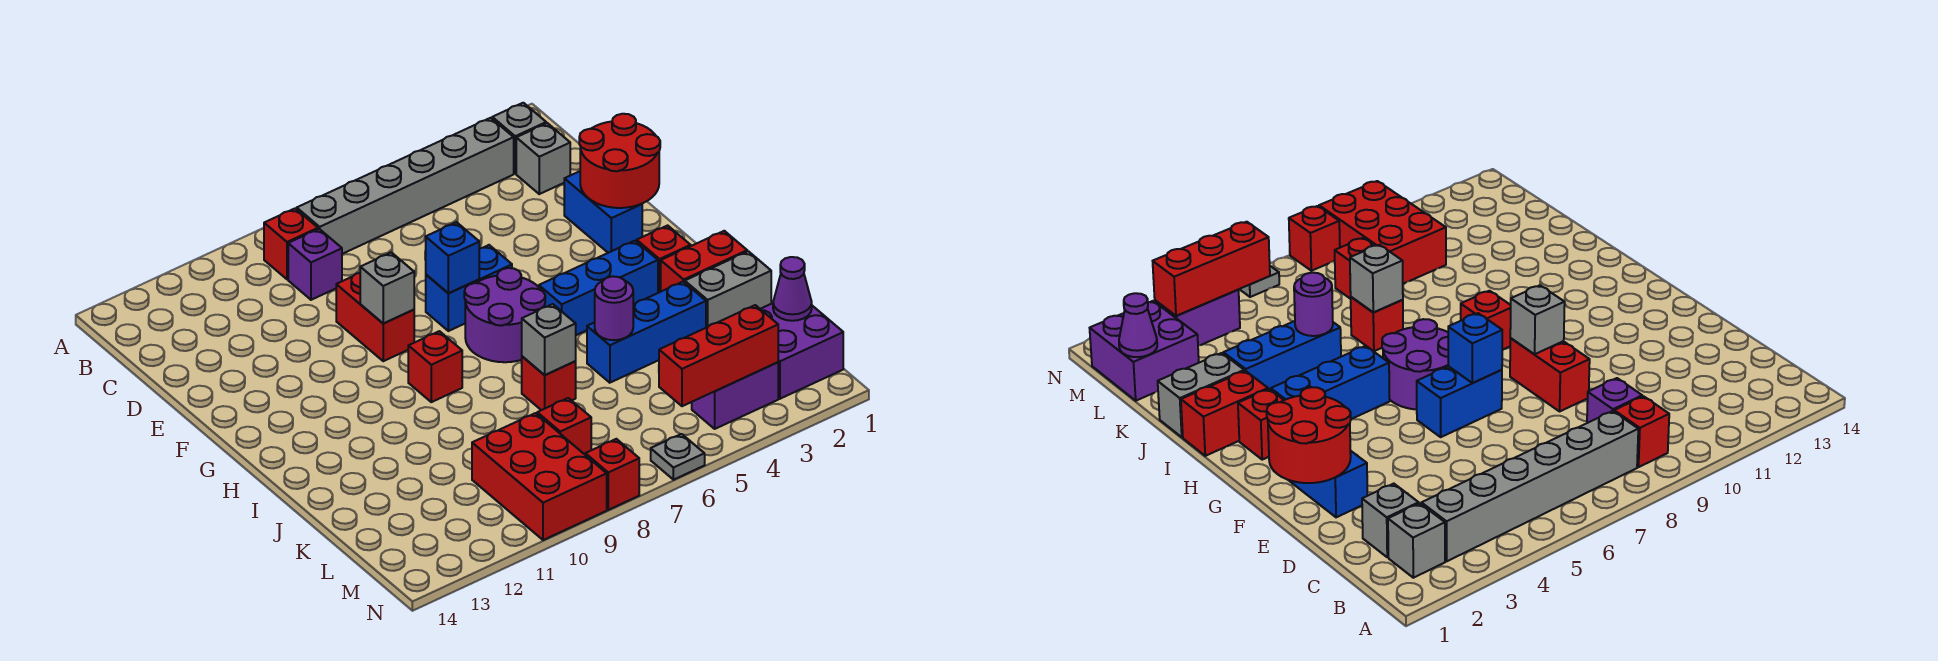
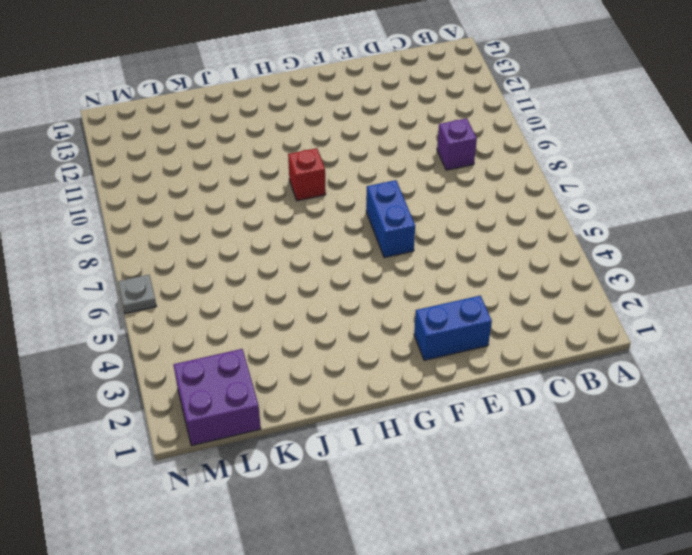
none -> grey brick B2 level 1
none -> grey brick B3:B8 level 1
none -> red brick B9 level 1

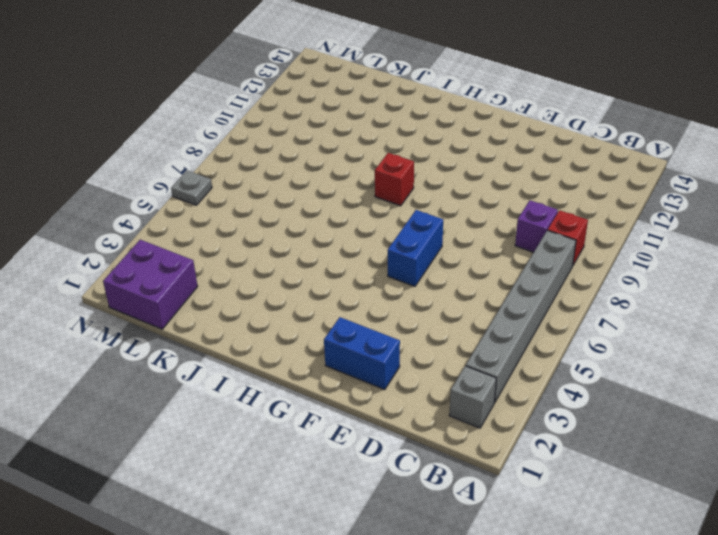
none -> grey brick C2 level 1
none -> red brick E9:F9 level 1
none -> purple round brick G6:H7 level 1

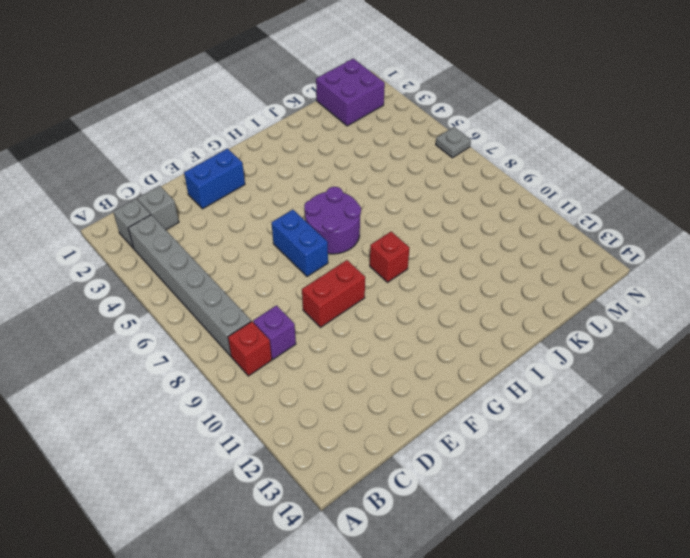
none -> red brick H2 level 1
none -> blue brick H3:H5 level 1
none -> red brick I1:I2 level 1

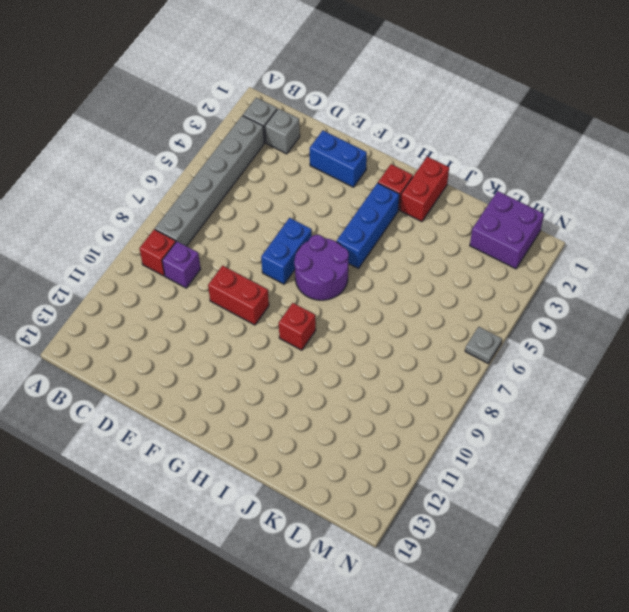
none -> grey brick J1:J2 level 1
none -> blue brick J3:J5 level 1
none -> red brick J7 level 1

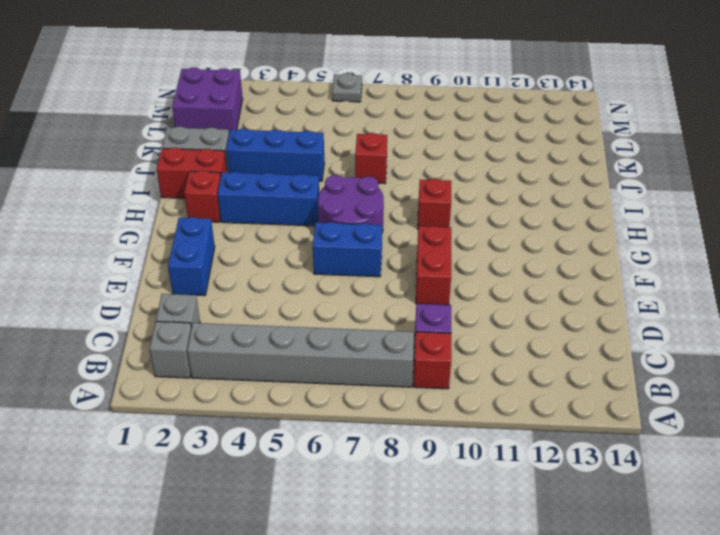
none -> red brick L8 level 1
none -> red brick L9:N10 level 1
none -> purple brick M3:M4 level 1

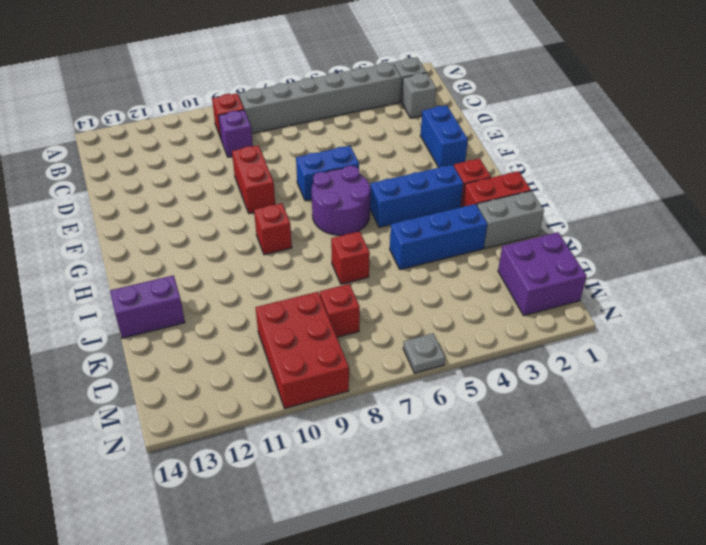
purple brick J13:J14 level 1 -> purple brick M3:M4 level 1
none -> red brick N8 level 1
none -> red round brick E1:F2 level 2
none -> blue brick F7 level 2

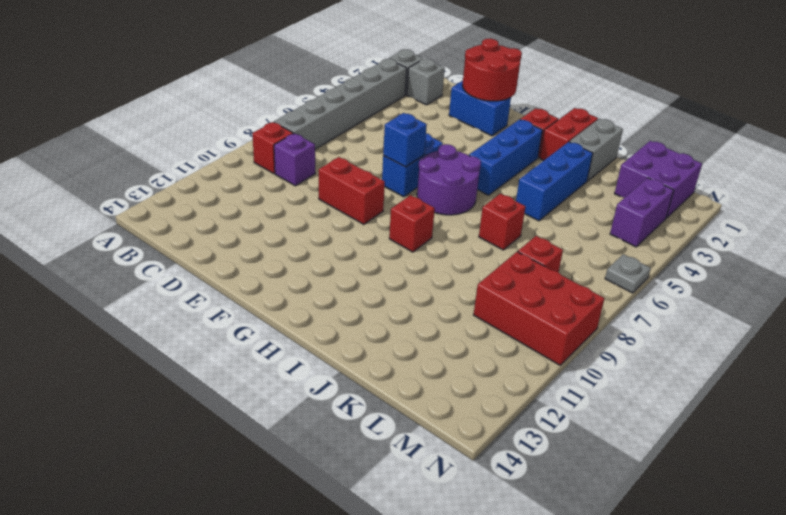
none -> red brick N8 level 1
none -> grey brick F9 level 2
none -> purple round brick J5 level 2

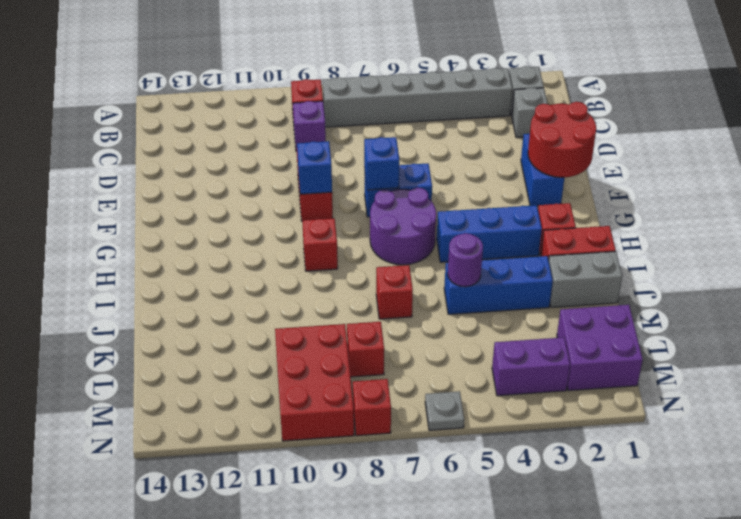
blue brick F9 level 2 -> grey brick F9 level 2
none -> grey brick J7 level 2
none -> purple cone L1 level 2
none -> red brick M3:M5 level 2

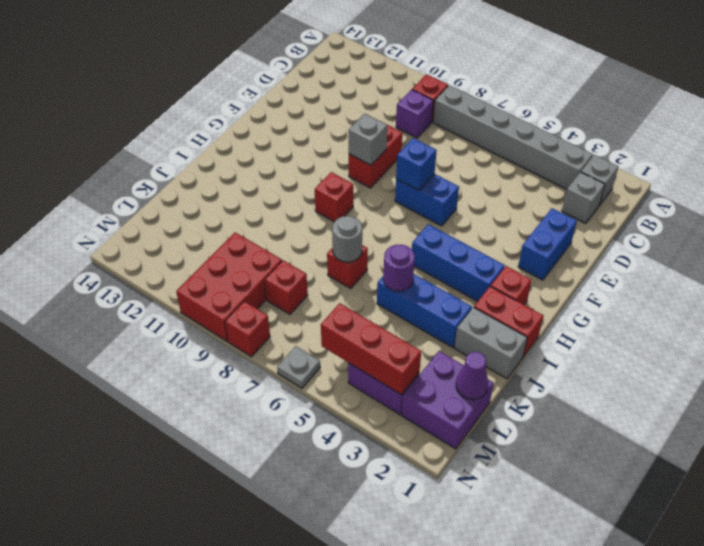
grey round brick J7 level 2 -> grey brick J7 level 2
none -> purple round brick G6:H7 level 1
none -> red round brick E1:F2 level 2

